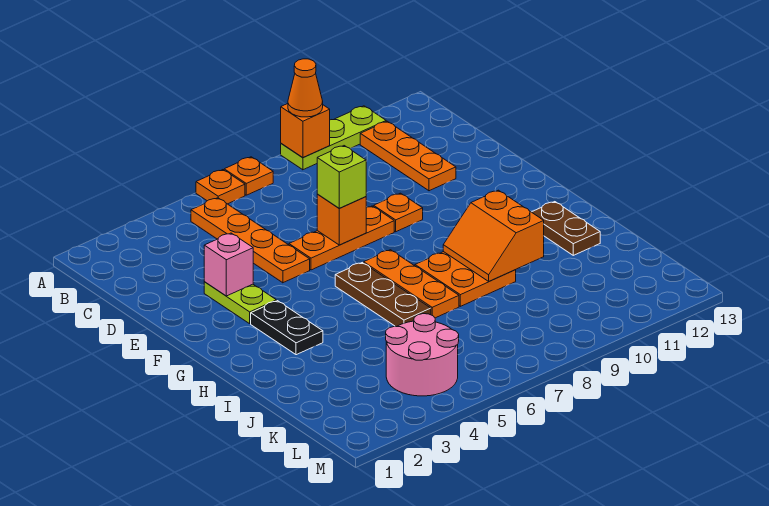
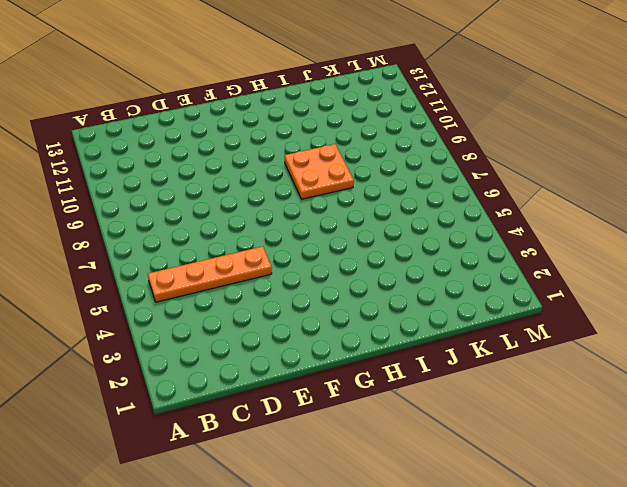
none -> orange plate A6 level 1
none -> orange plate A7 level 1
none -> lime plate A9:A11 level 1

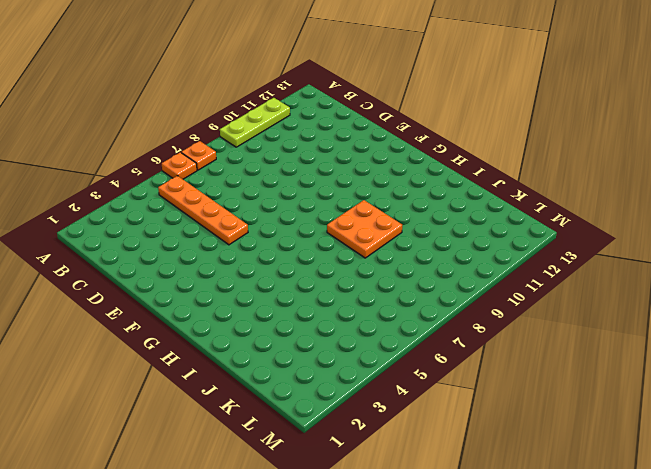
none -> orange plate B11:D11 level 1
none -> lime plate E3:F3 level 1
none -> orange plate E6:E8 level 1

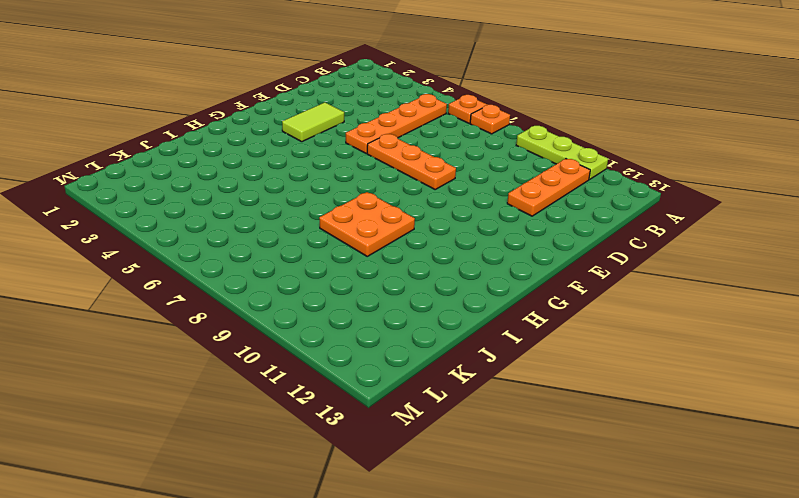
lime tile E3:F3 level 1 -> lime plate E3:F3 level 1
none -> orange plate E9 level 1
none -> black plate G3:H3 level 1
none -> brown plate G6:I6 level 1

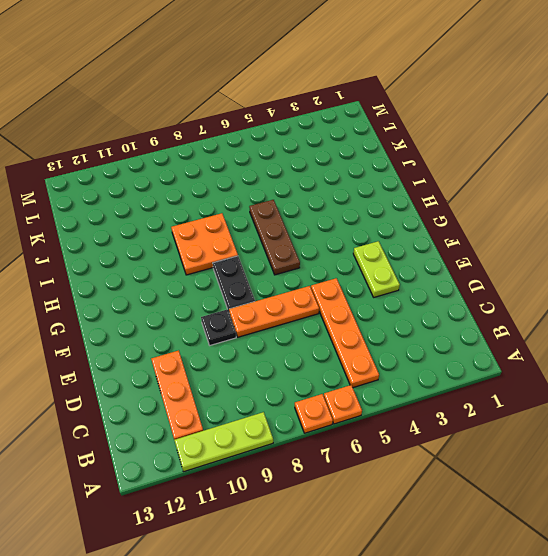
black plate E9 level 1 -> orange plate E9 level 1
black plate F8:G8 level 1 -> black plate G3:H3 level 1
none -> orange plate G7:I7 level 1
none -> brown plate H12:I12 level 1
none -> pink round brick K4:L5 level 1

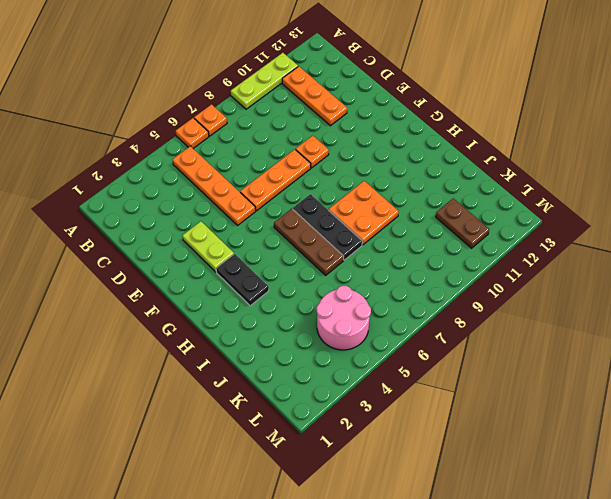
black plate G7:I7 level 1 -> orange plate G7:I7 level 1
brown plate K11:L11 level 1 -> brown plate H12:I12 level 1
none -> orange brick A9 level 2
none -> pink brick E3 level 2
none -> orange brick E7 level 2

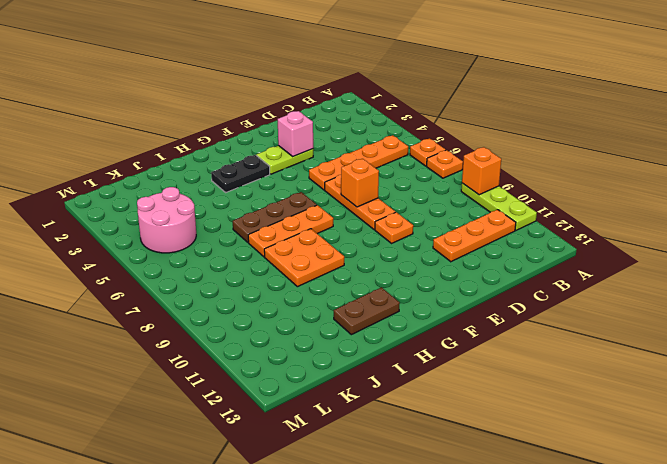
none -> orange slope H9:I10 level 2 top 10
none -> orange cone A9 level 3
none -> lime brick E7 level 3

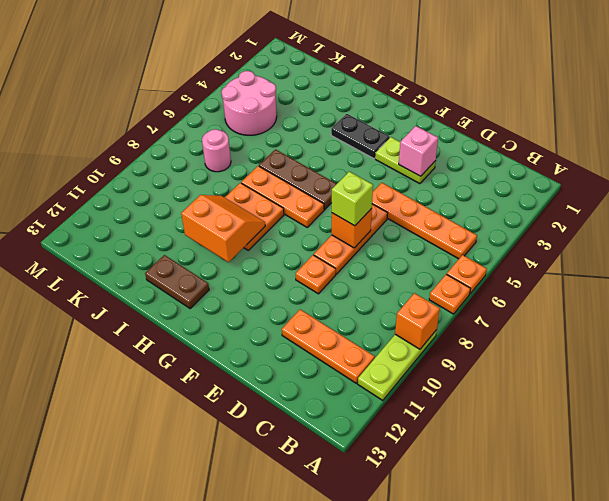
pink round brick K7 level 1 -> none
none -> orange cone A9 level 3

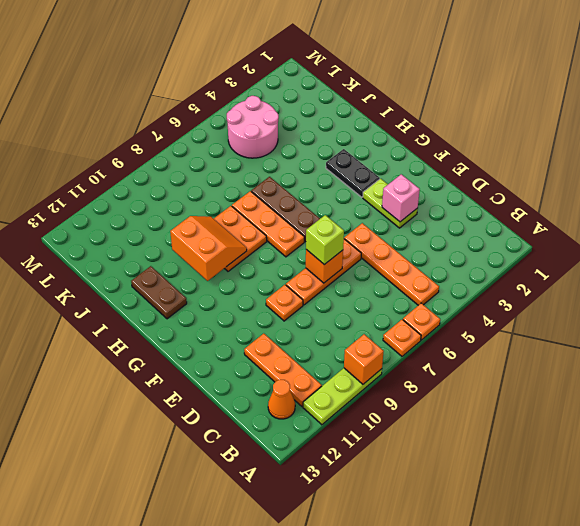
orange cone B12 level 1 -> orange cone A9 level 3

